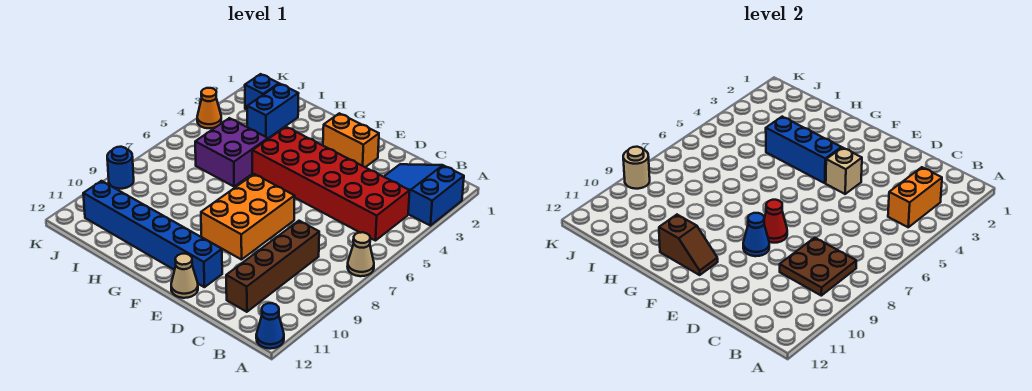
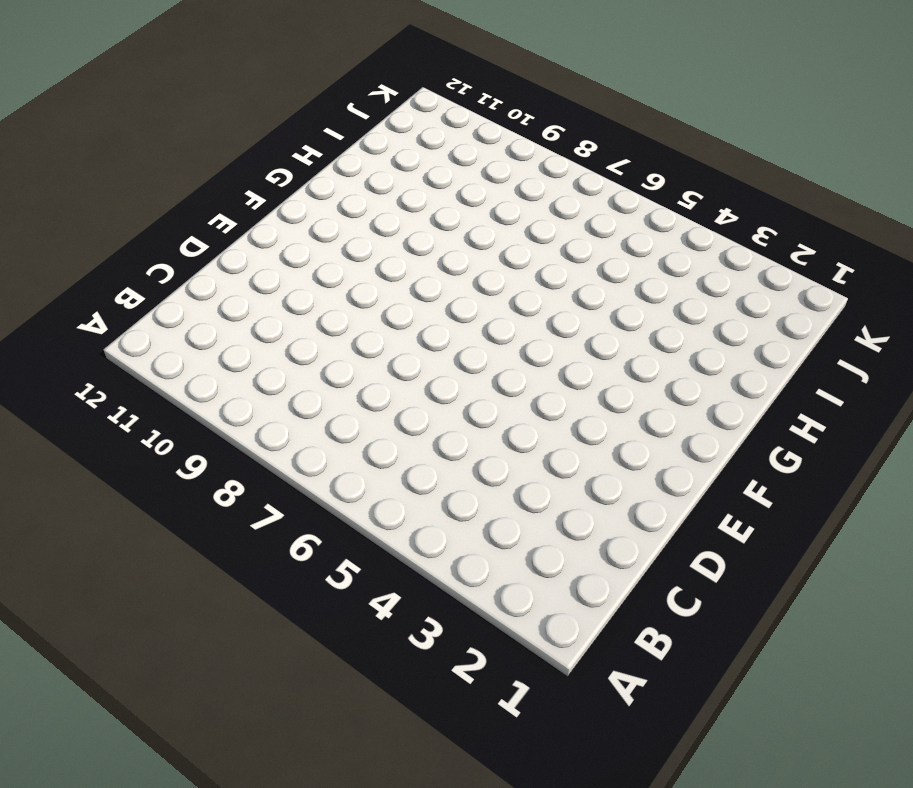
none -> blue slope A2:C3 level 1 top A
none -> tan cone A7 level 1
none -> blue cone A12 level 1

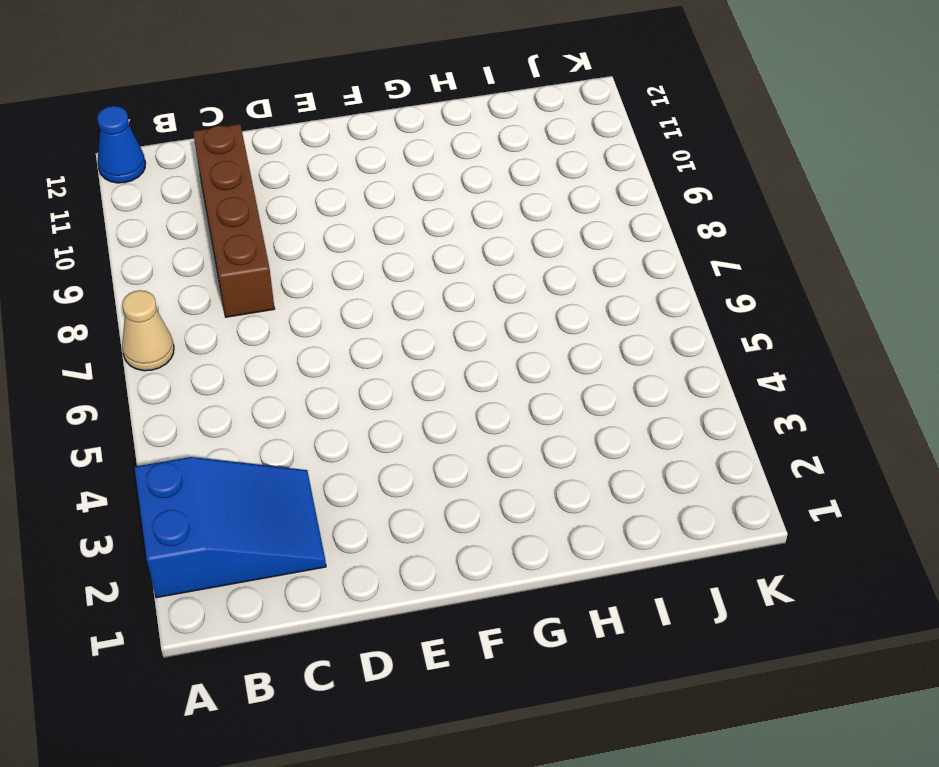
none -> red brick B4:G5 level 1
none -> orange brick E2:F2 level 1
none -> orange brick E7:F9 level 1

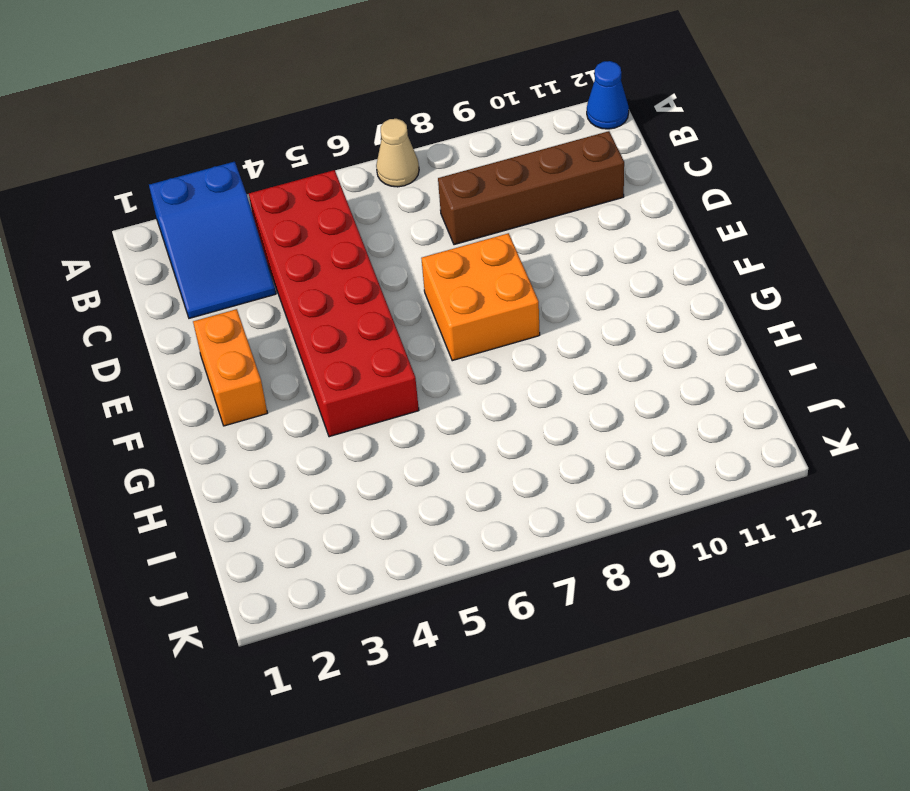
orange brick E7:F8 level 1 -> orange brick E7:F9 level 1
none -> blue brick E11:J11 level 1
none -> tan cone E12 level 1
none -> purple brick H5:I6 level 1

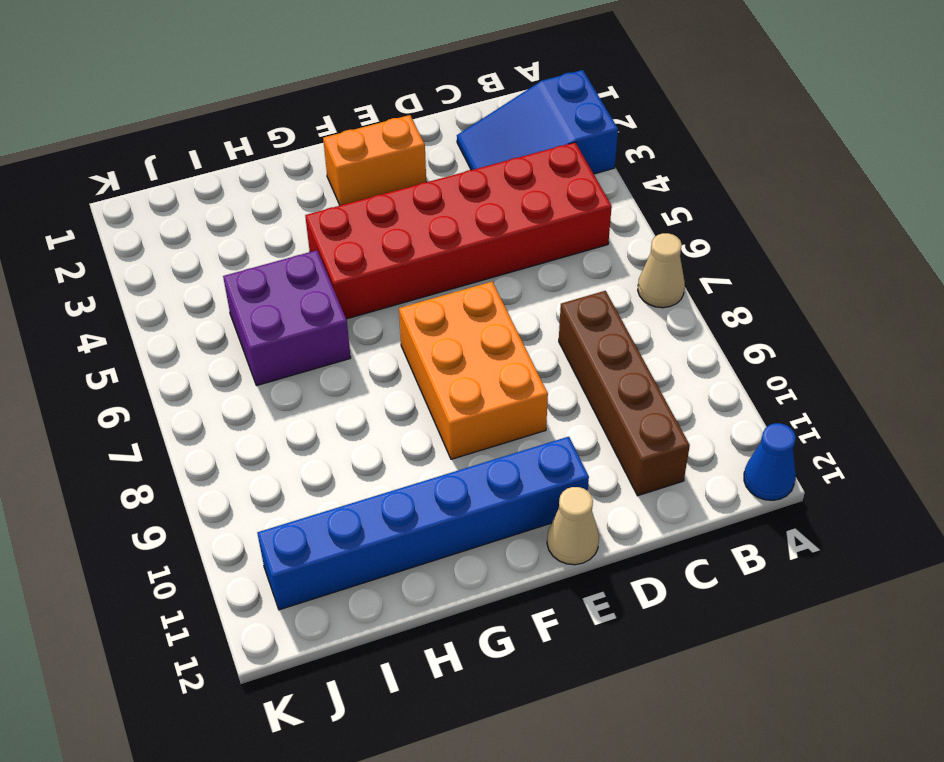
none -> blue brick I2:I3 level 1
none -> blue brick J2 level 1
none -> orange cone K4 level 1

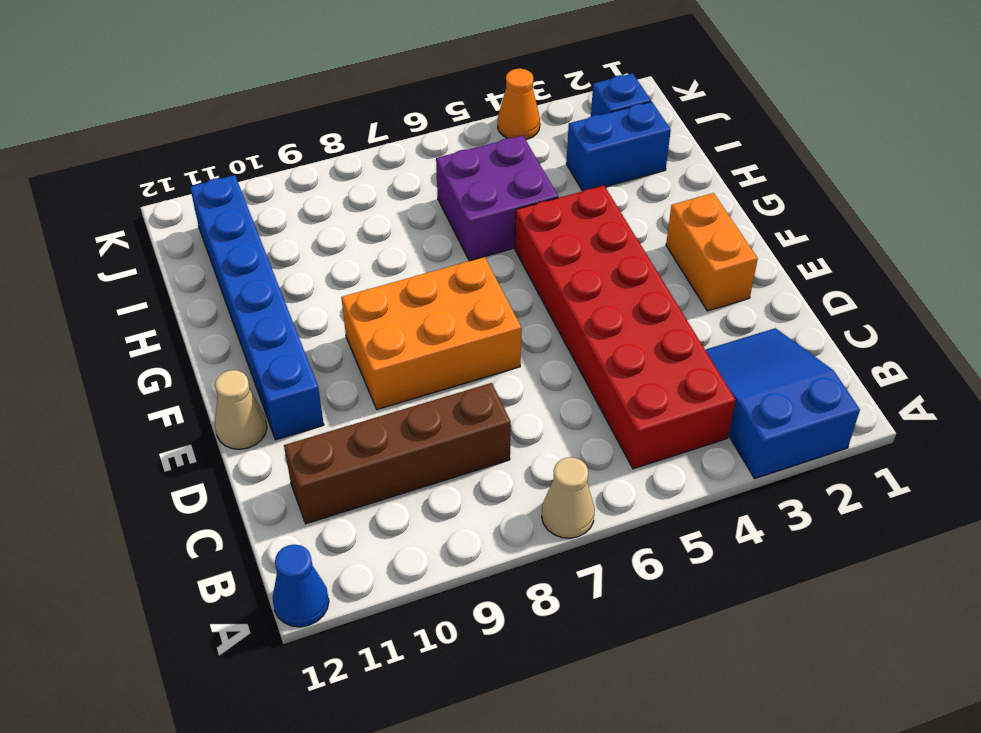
none -> blue round brick K9 level 1
none -> orange brick B3:B4 level 2
none -> brown plate B8:C9 level 2

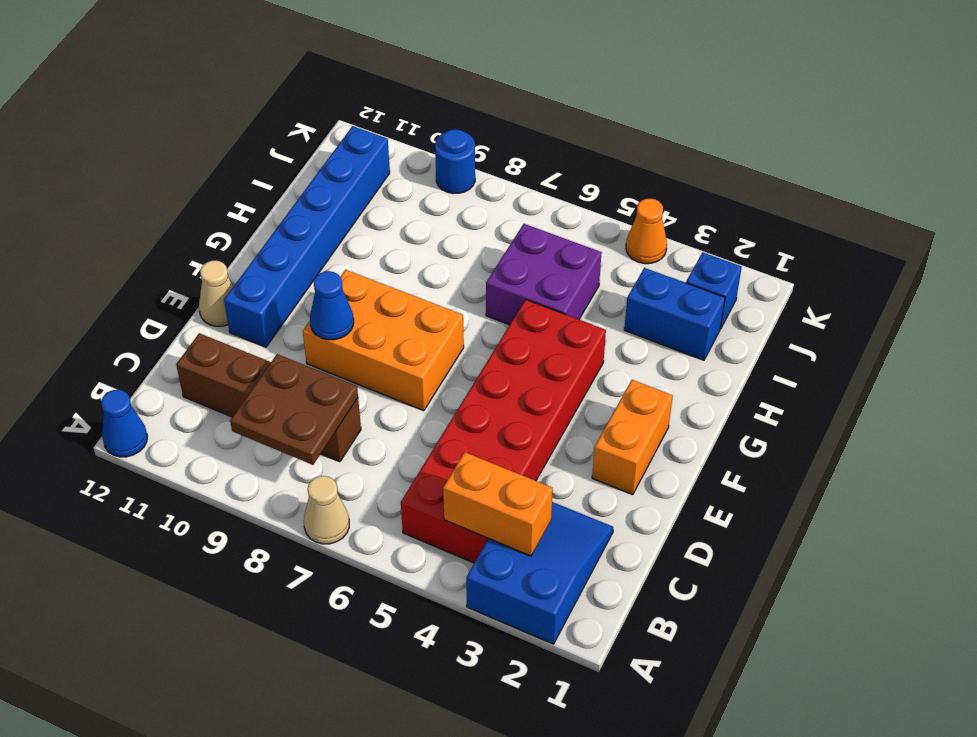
none -> tan brick E4 level 2
none -> red cone E8 level 2
none -> blue brick F4:H4 level 2

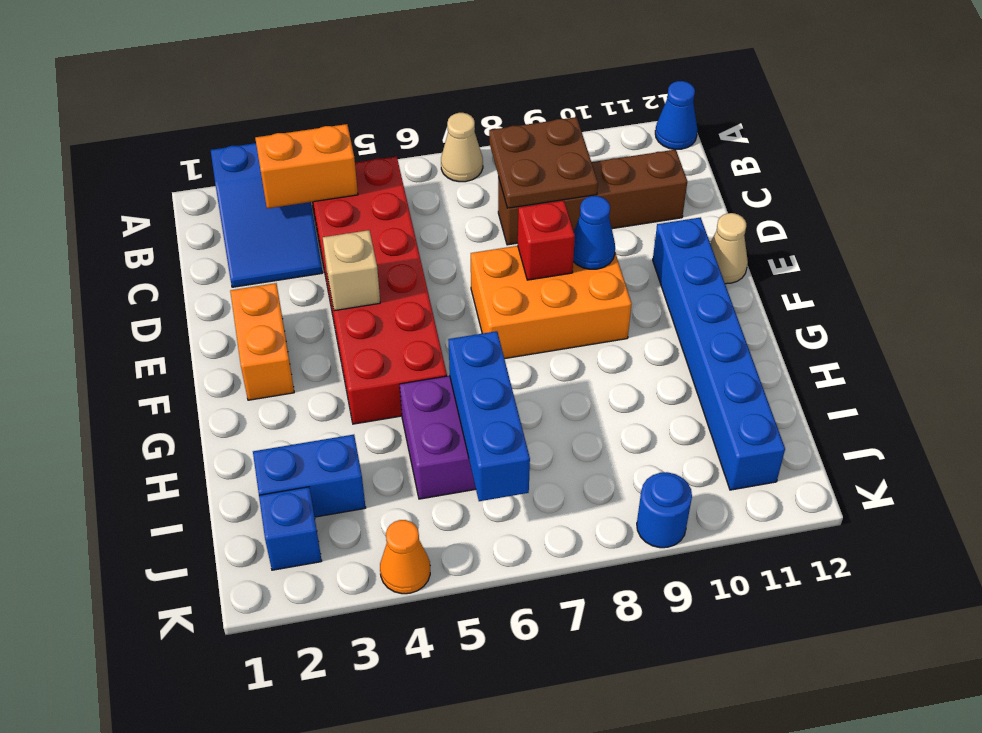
red brick E8 level 2 -> red cone E8 level 2
blue brick H6:J6 level 2 -> blue brick F4:H4 level 2
none -> brown slope F11:G11 level 2 top G
none -> tan round brick K9 level 2

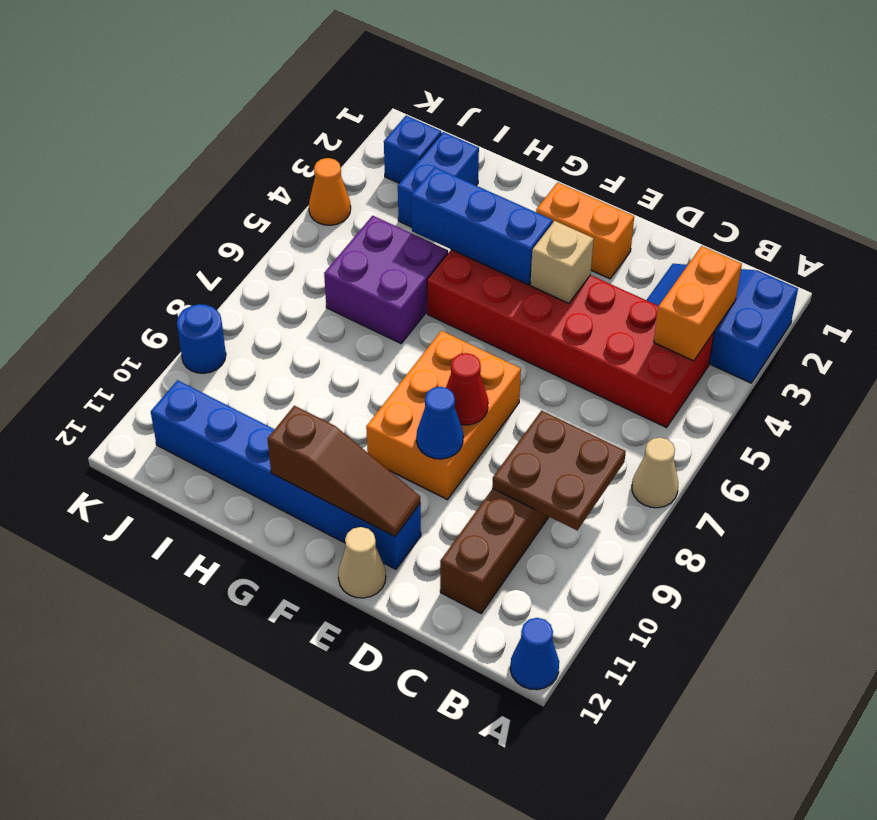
brown slope E11:G11 level 2 top G -> brown slope F11:G11 level 2 top G
none -> tan round brick K9 level 2

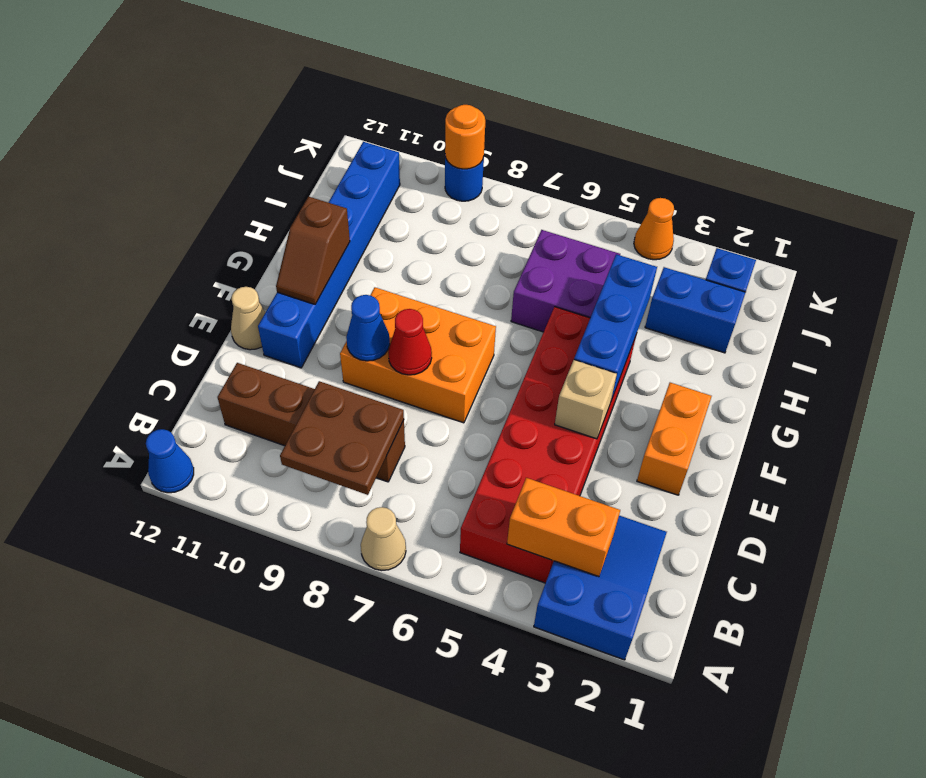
orange round brick K9 level 2 -> tan round brick K9 level 2

